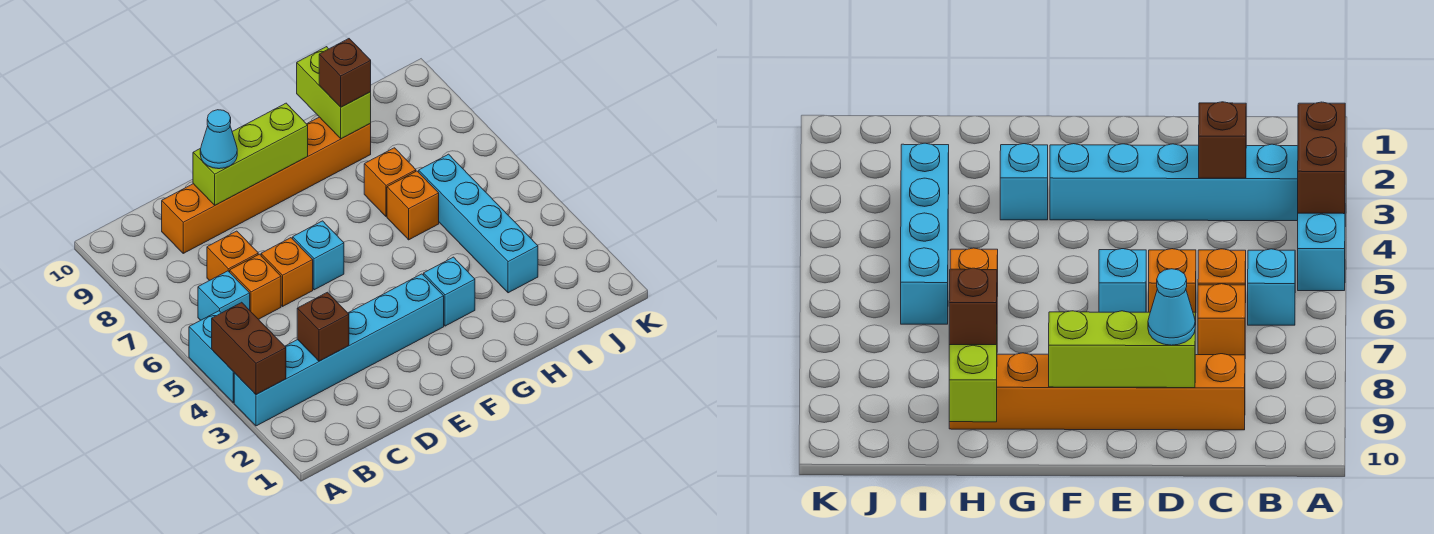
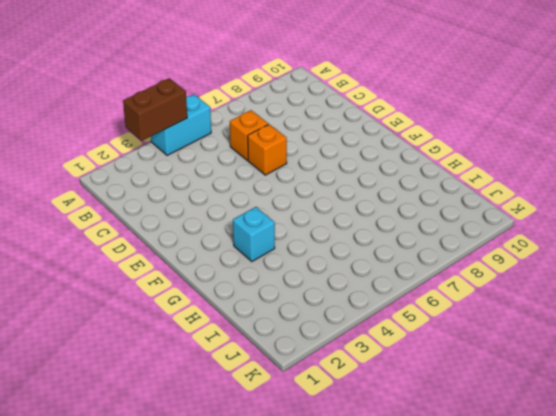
none -> cyan brick A3:F3 level 1
none -> cyan brick B6 level 1
none -> orange brick C7 level 1

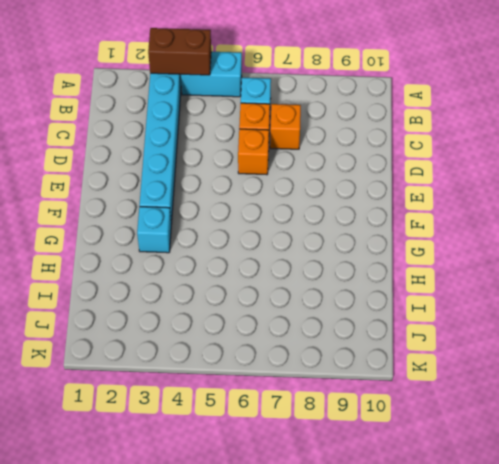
none -> orange brick C9:H9 level 1
none -> cyan brick E6 level 1
none -> orange brick H6 level 1

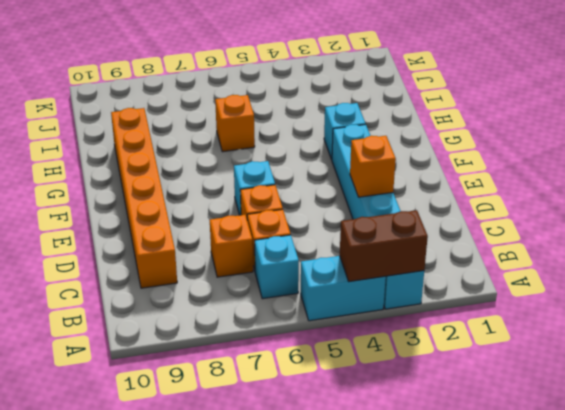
orange brick D3 level 2 -> orange brick H7 level 1
none -> cyan brick I3:I6 level 1
none -> brown brick C3 level 2
none -> lime brick D9:F9 level 2

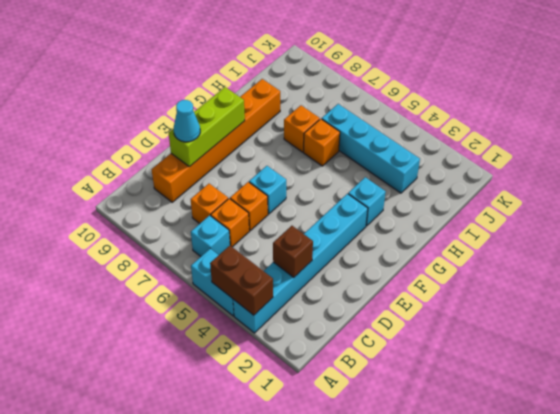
none -> lime brick H9:H10 level 2
none -> brown brick H9 level 3

